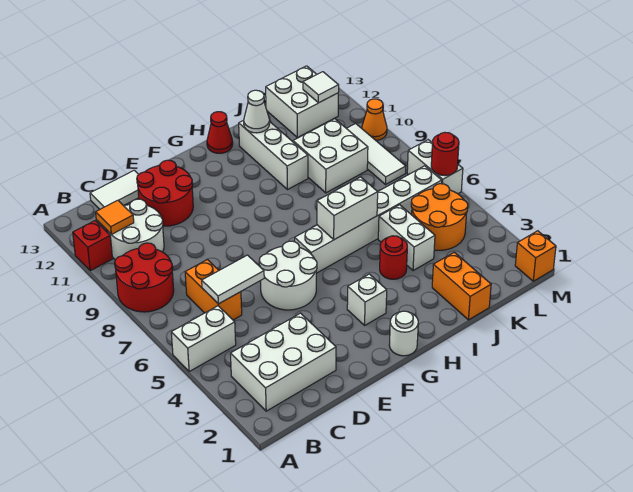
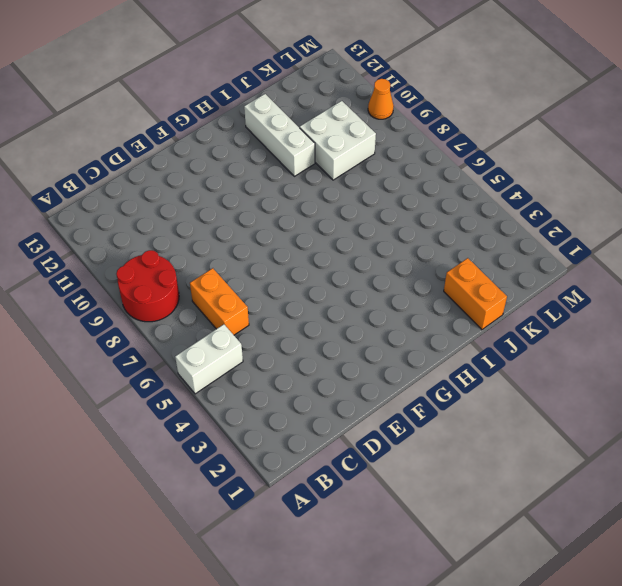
none -> red brick A11 level 1
none -> white brick B2:D3 level 1
none -> white round brick B10:C11 level 1
none -> white tile C13:D13 level 1

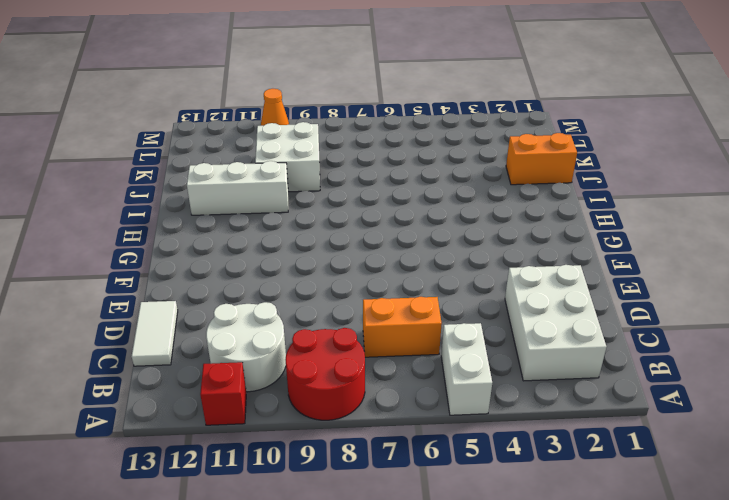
none -> red round brick D11:E12 level 1
none -> white round brick E5:F6 level 1
none -> white round brick G1 level 1
none -> white brick G3 level 1

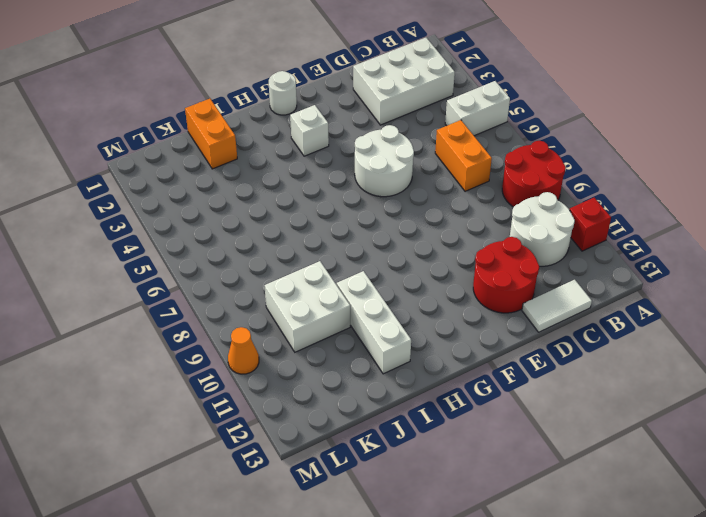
none -> white brick G6:L6 level 1
none -> red cone H13 level 1
none -> red round brick I4 level 1
none -> white brick J4:J5 level 1

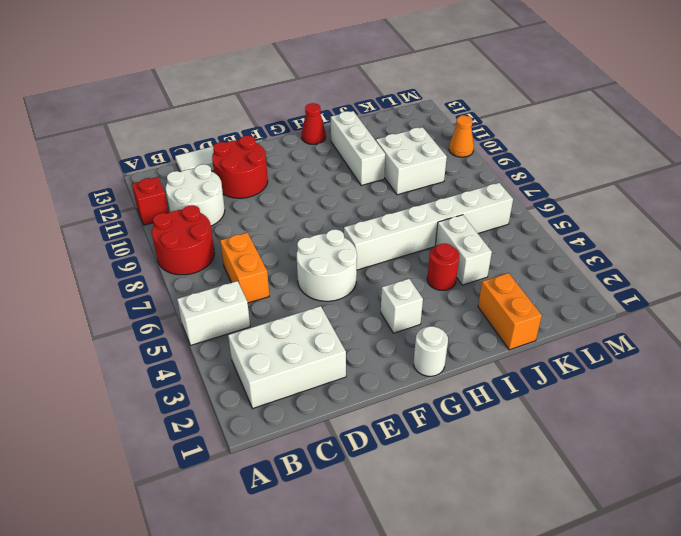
none -> orange round brick K4:L5 level 1
none -> white brick K12:L13 level 1
none -> white tile L8:L10 level 1
none -> orange brick M1 level 1

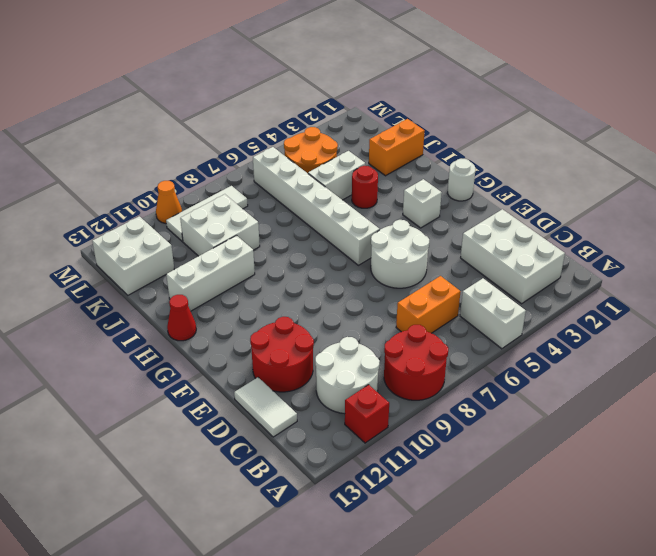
none -> orange brick M1 level 1
none -> white brick M6:M7 level 1
none -> orange tile B11 level 2
none -> white tile C6:D6 level 2

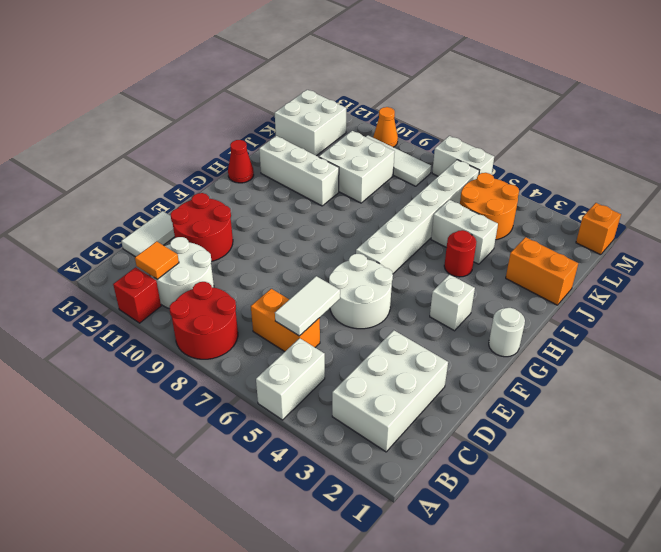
none -> white brick H6:I6 level 2
none -> white cone I12 level 2
none -> white tile L12 level 2
none -> red round brick M6 level 2

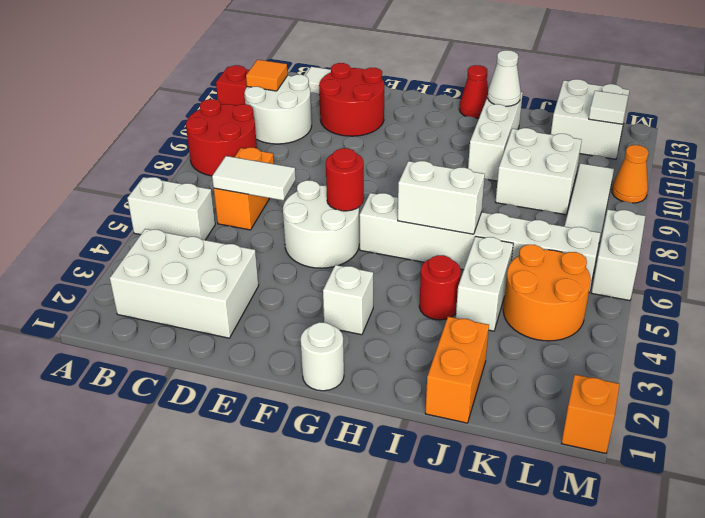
red round brick F6 level 2 -> red round brick M6 level 2

